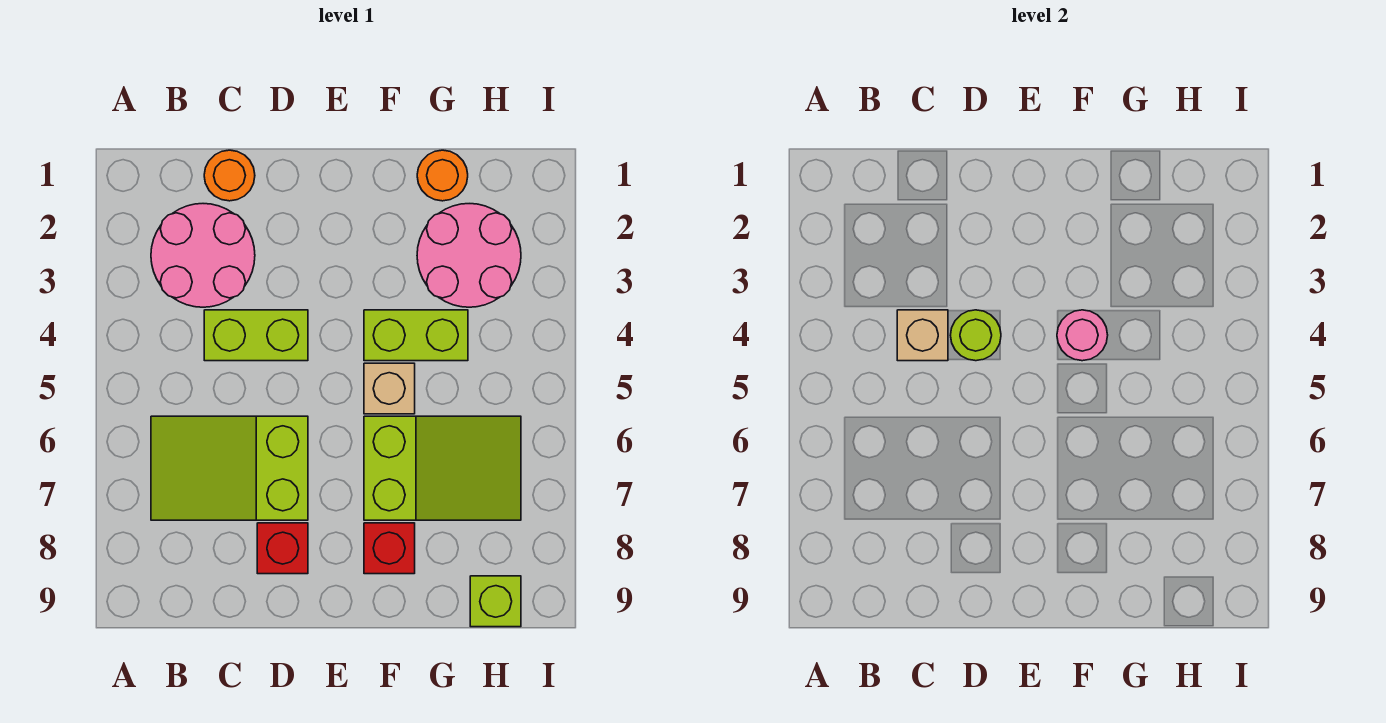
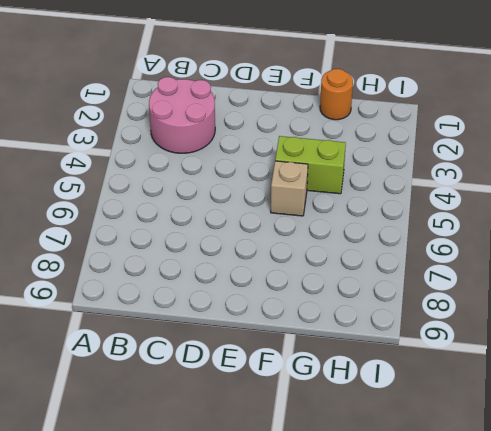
none -> lime slope B6:D7 level 1 top D
none -> orange round brick C1 level 1
none -> lime brick C4:D4 level 1

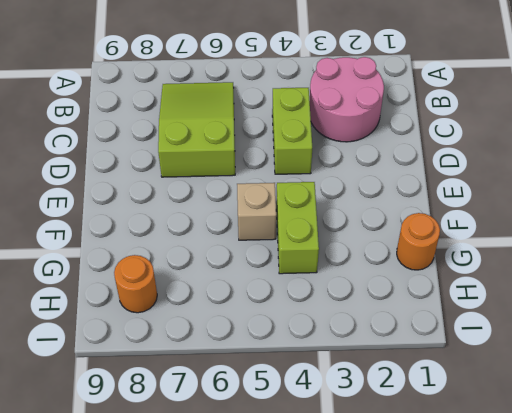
orange round brick H8 level 1 -> orange round brick C1 level 1
none -> red brick D8 level 1
none -> lime slope F6:H7 level 1 top F
none -> red brick F8 level 1

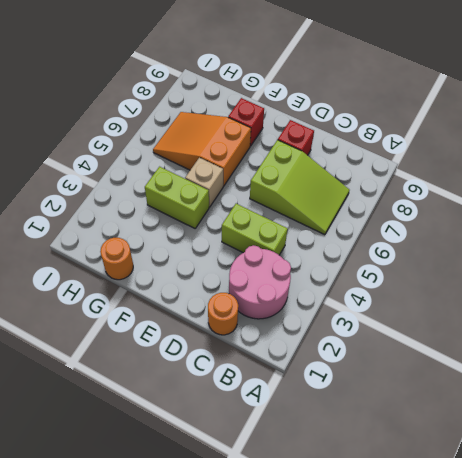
orange slope F6:H7 level 1 top F -> lime slope F6:H7 level 1 top F
none -> pink round brick G2:H3 level 1
none -> lime brick H9 level 1
none -> tan brick C4 level 2

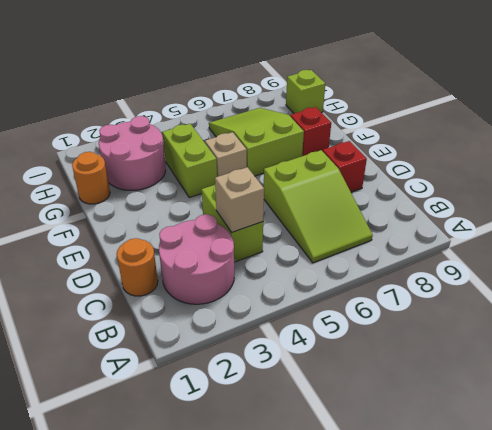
none -> lime round brick D4 level 2
none -> pink round brick F4 level 2

